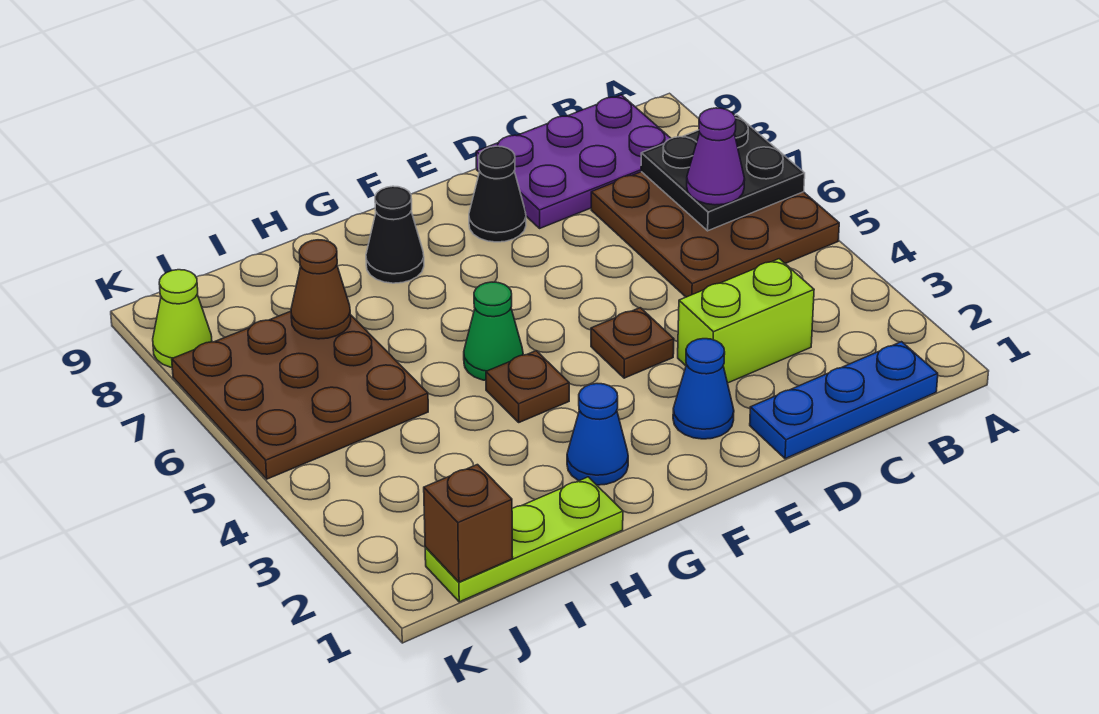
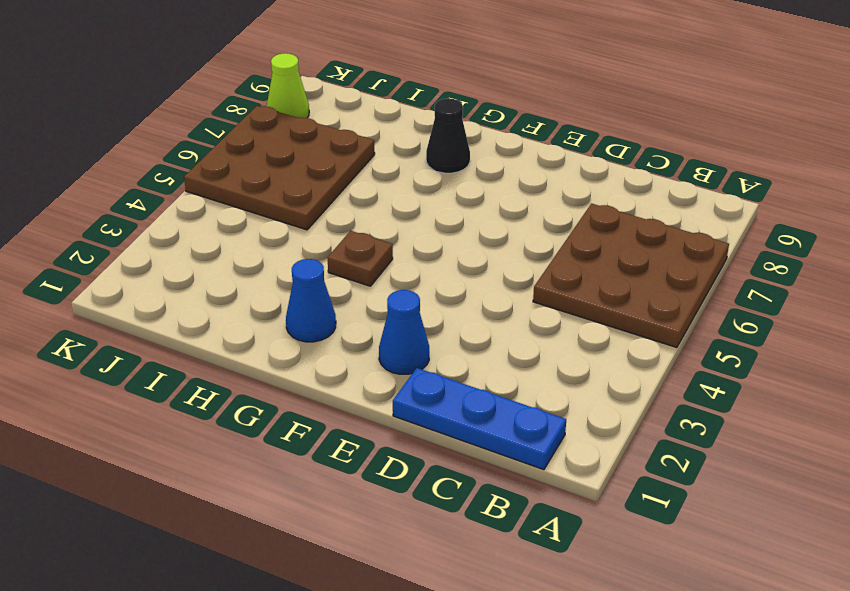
none -> purple plate B8:D9 level 1
none -> lime brick C3:D3 level 1
none -> brown plate E4 level 1

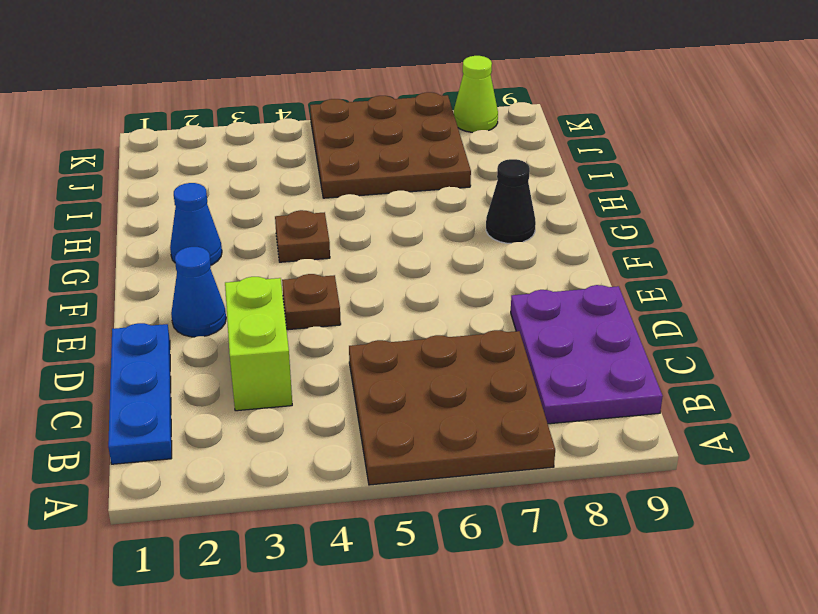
none -> black cone E8 level 1
none -> green cone G5 level 1
none -> lime plate H1:J1 level 1

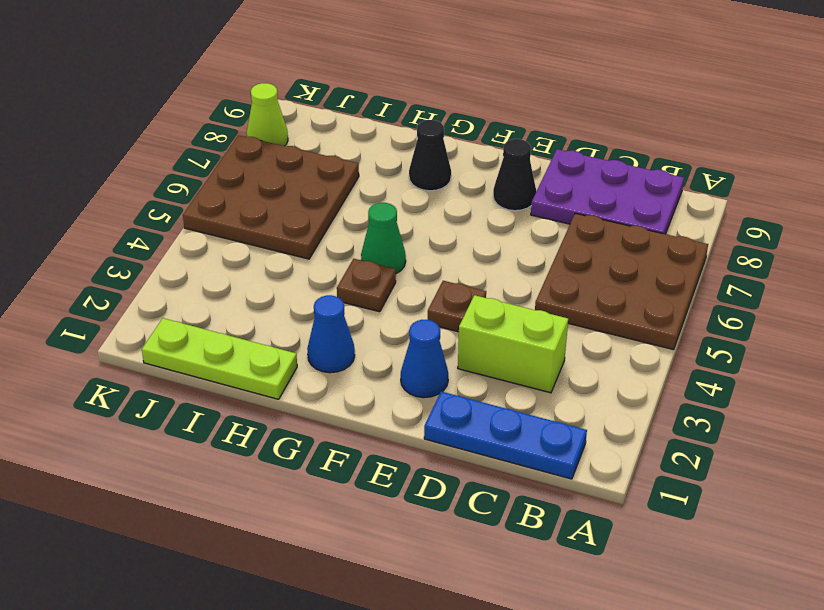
none -> black plate A6:B7 level 2
none -> brown cone I7 level 2
none -> brown brick J1 level 2

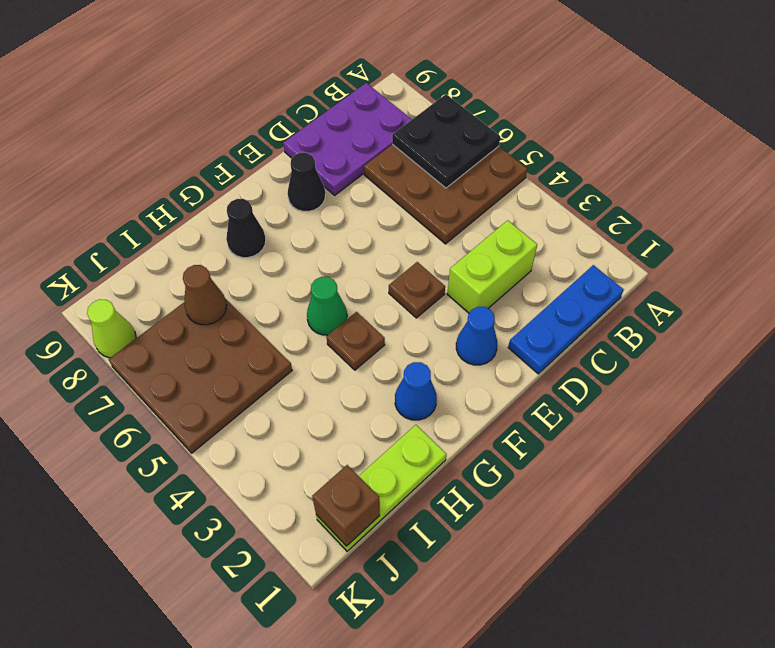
none -> purple cone B6 level 3

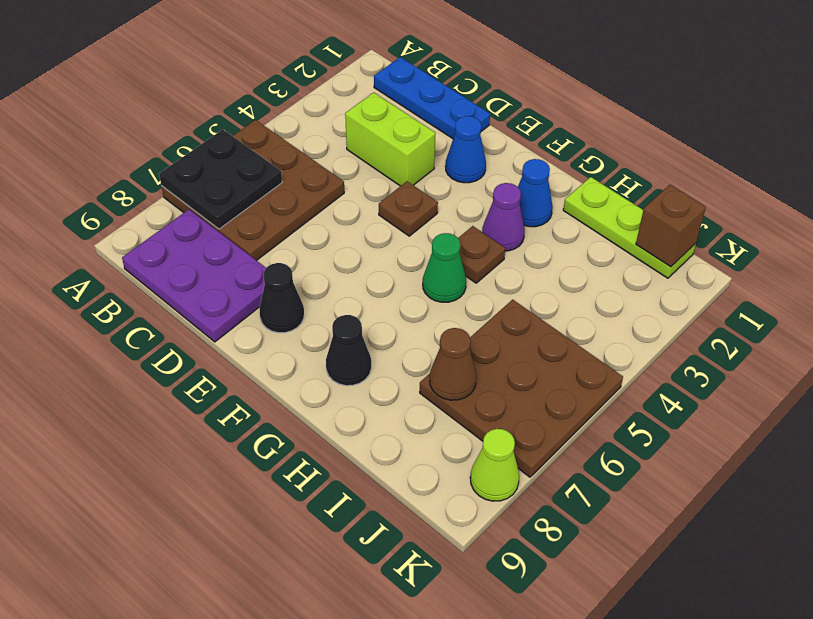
purple cone G3 level 1 -> purple cone B6 level 3

